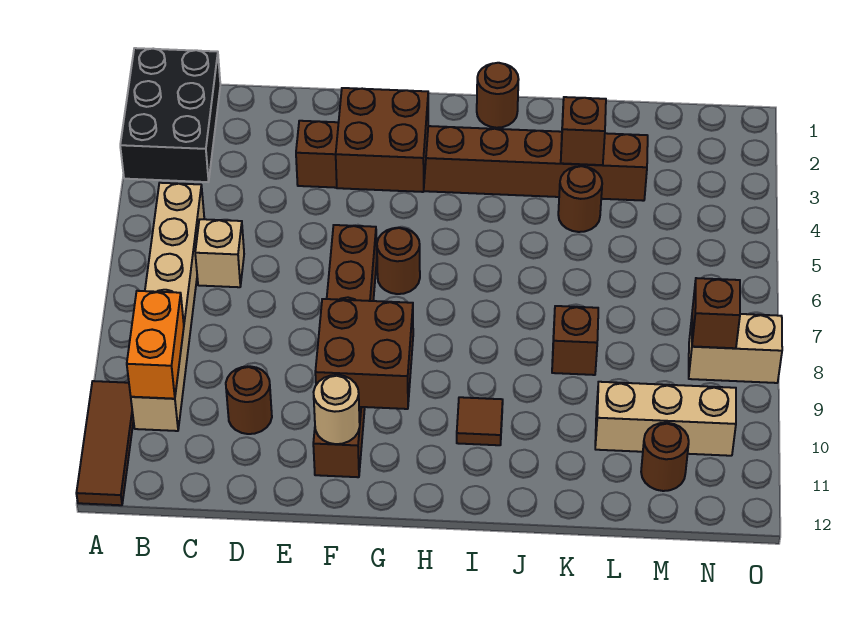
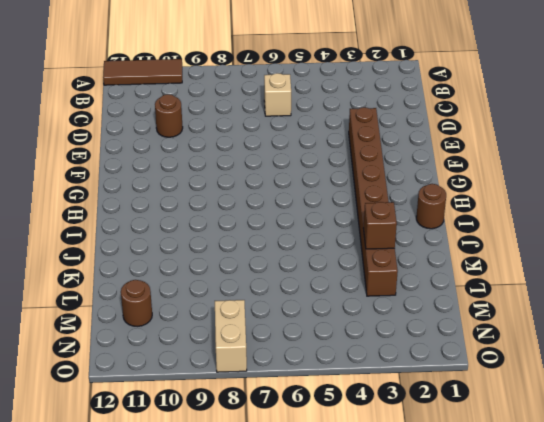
none -> black brick A1:B3 level 1
none -> tan brick B5:B10 level 1
none -> brown brick F6:F11 level 1

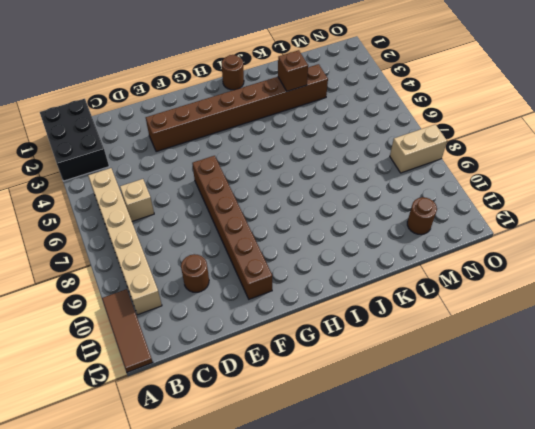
none -> brown round brick G6 level 1
none -> brown tile I10 level 1
none -> brown round brick K4 level 1

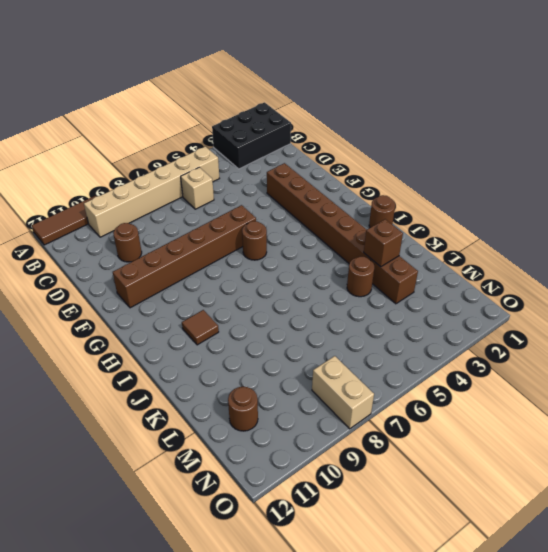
none -> brown brick K8 level 1
none -> tan brick L10:N10 level 1
none -> orange brick B9:B10 level 2

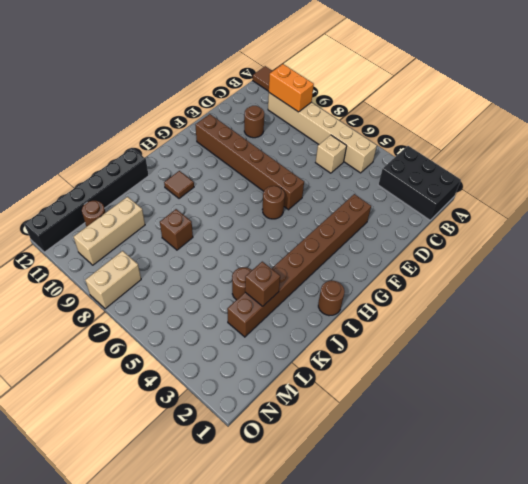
black brick J12:O12 level 1 -> none
none -> brown brick F3:G4 level 2
none -> brown brick F9:G10 level 2
none -> tan round brick F11 level 2

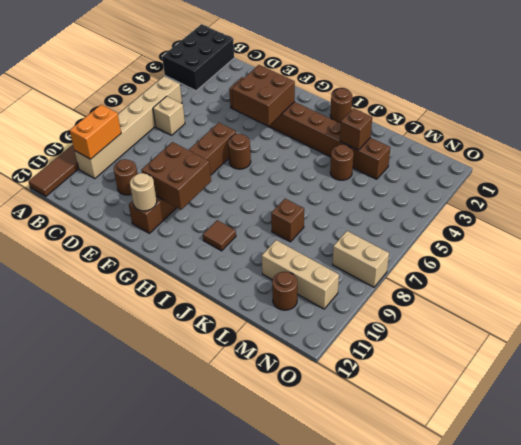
none -> brown brick N8 level 2

